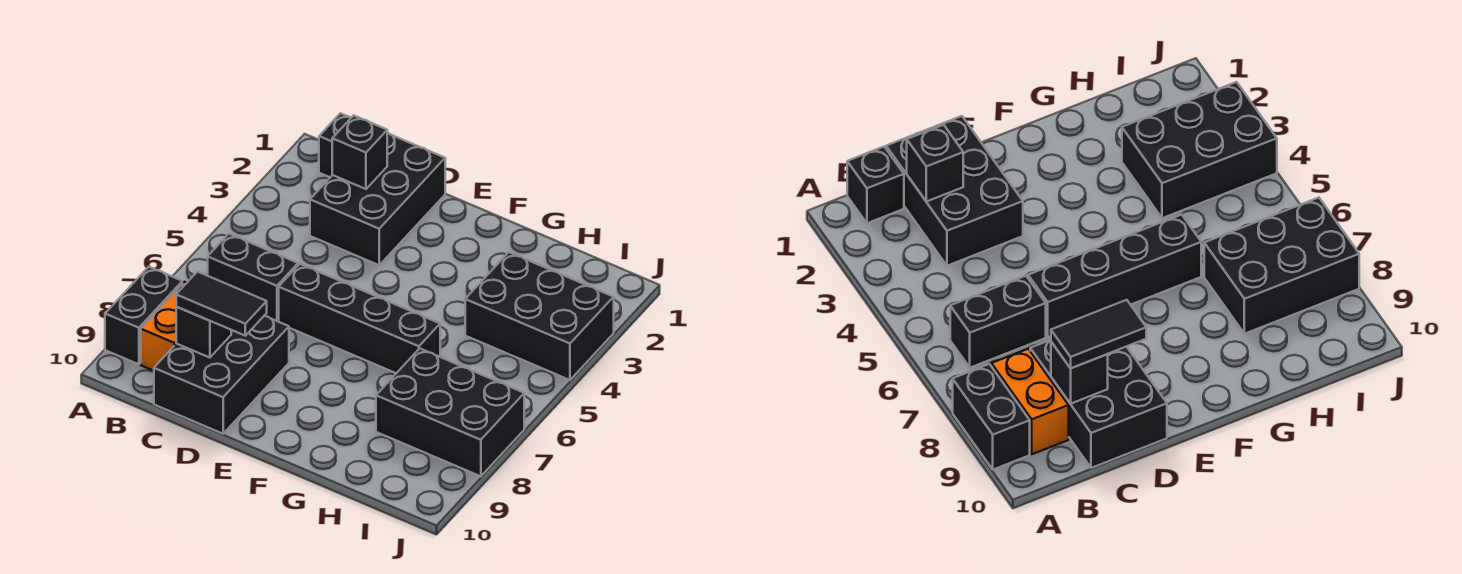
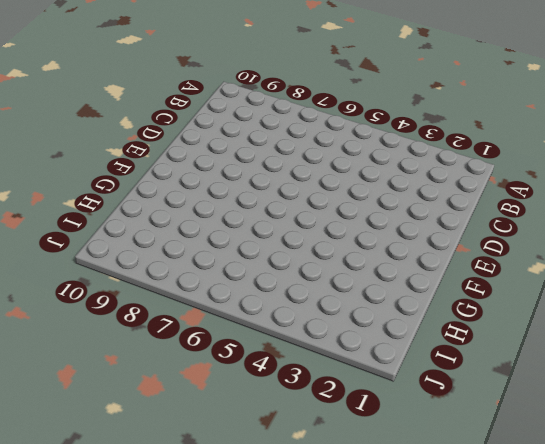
none -> black brick A8:A9 level 1
none -> black brick B1 level 1
none -> black brick B6:C6 level 1

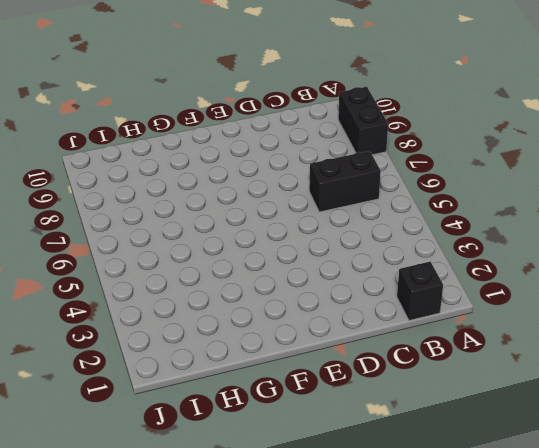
none -> orange brick B8:B9 level 1
none -> black brick C1:D3 level 1
none -> black brick C8:D10 level 1

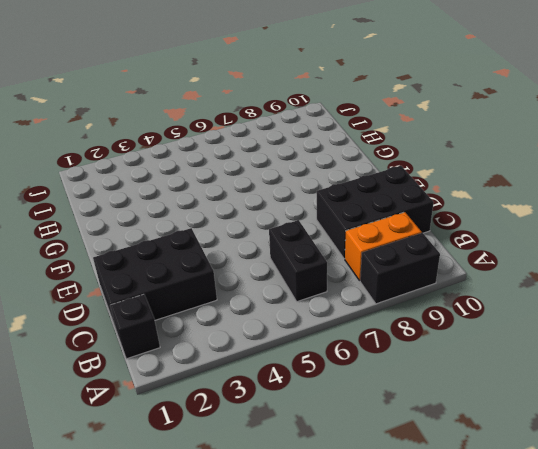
none -> black brick D6:G6 level 1
none -> black brick H3:J4 level 1
none -> black brick H7:J8 level 1

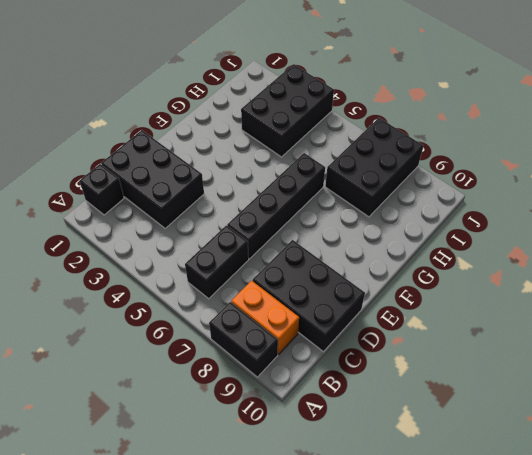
none -> black brick C2 level 2
none -> black brick C9 level 2
none -> black tile C9:D9 level 3

